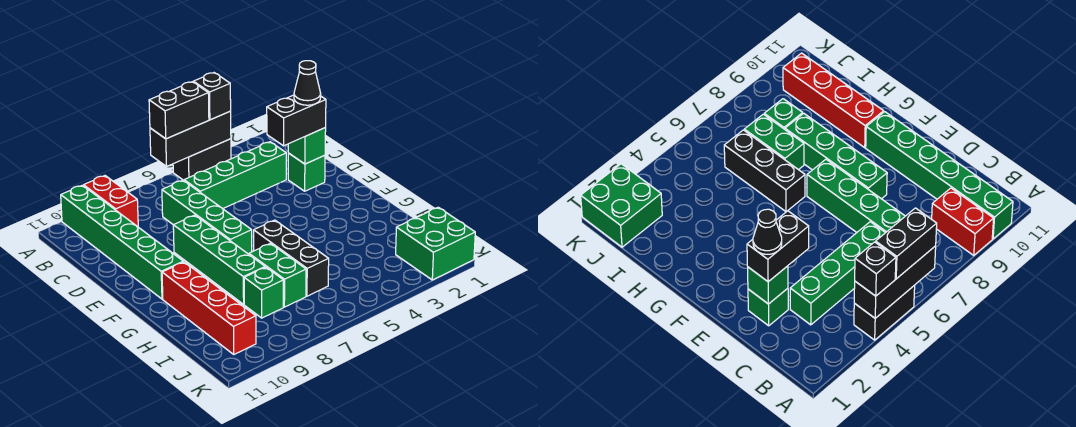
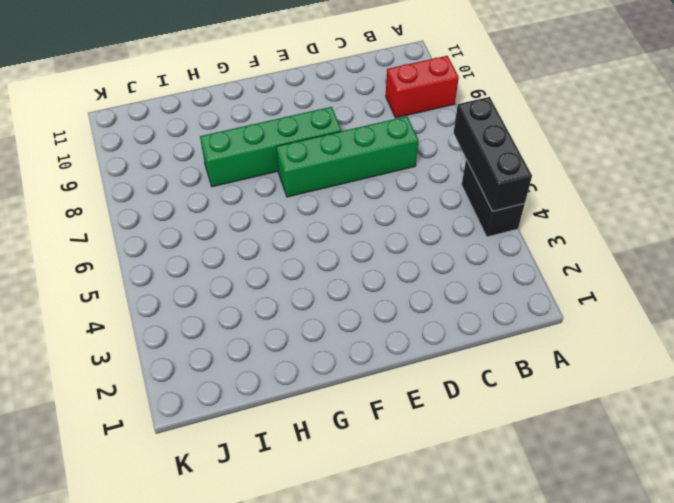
none -> green brick A10:F10 level 1
none -> green brick C3:C6 level 1
none -> green brick D2 level 1

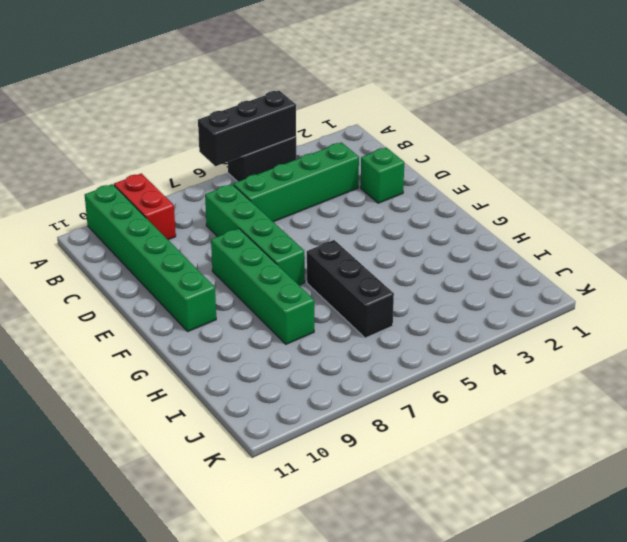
none -> red brick G10:J10 level 1
none -> green brick H7:I7 level 1
none -> green brick I8 level 1

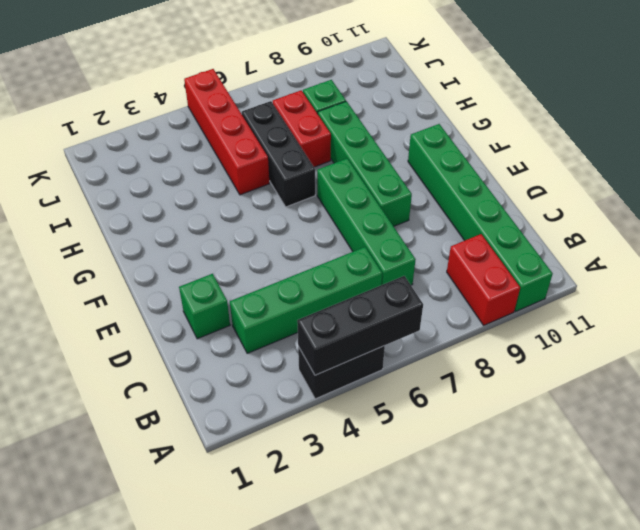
red brick H5:K5 level 1 -> red brick G10:J10 level 1
red brick H7:I7 level 1 -> green brick H7:I7 level 1
none -> green brick J1:K2 level 1
none -> green brick D2 level 2
none -> black brick A4 level 3

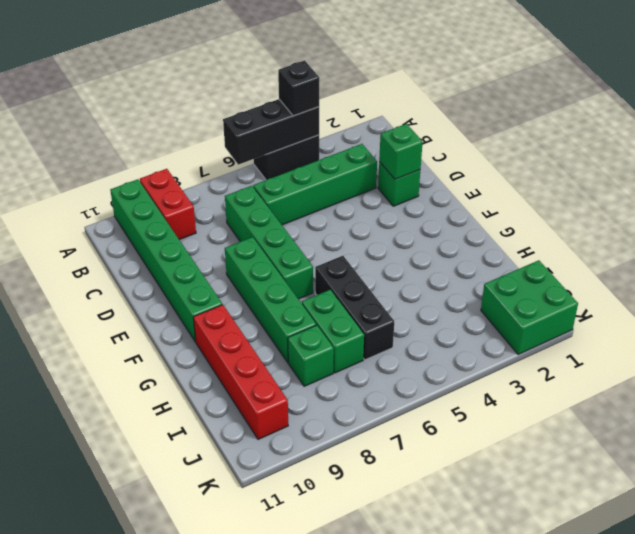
none -> black brick A5:A6 level 3
none -> black brick D2:D3 level 3
none -> black cone D2 level 4

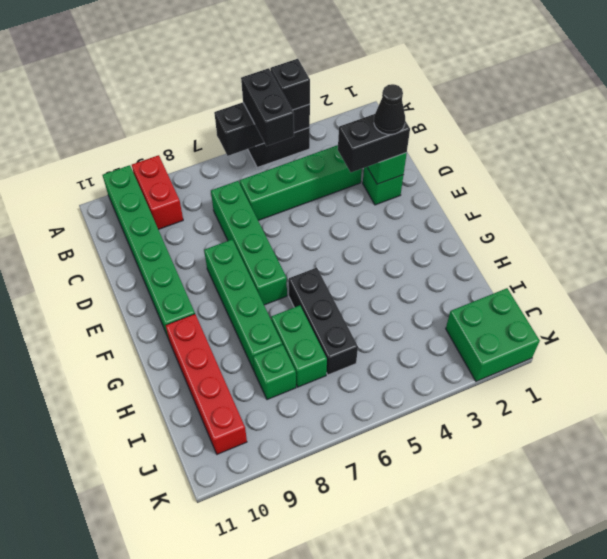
black brick A5:B5 level 3 -> black brick A5:A6 level 3

